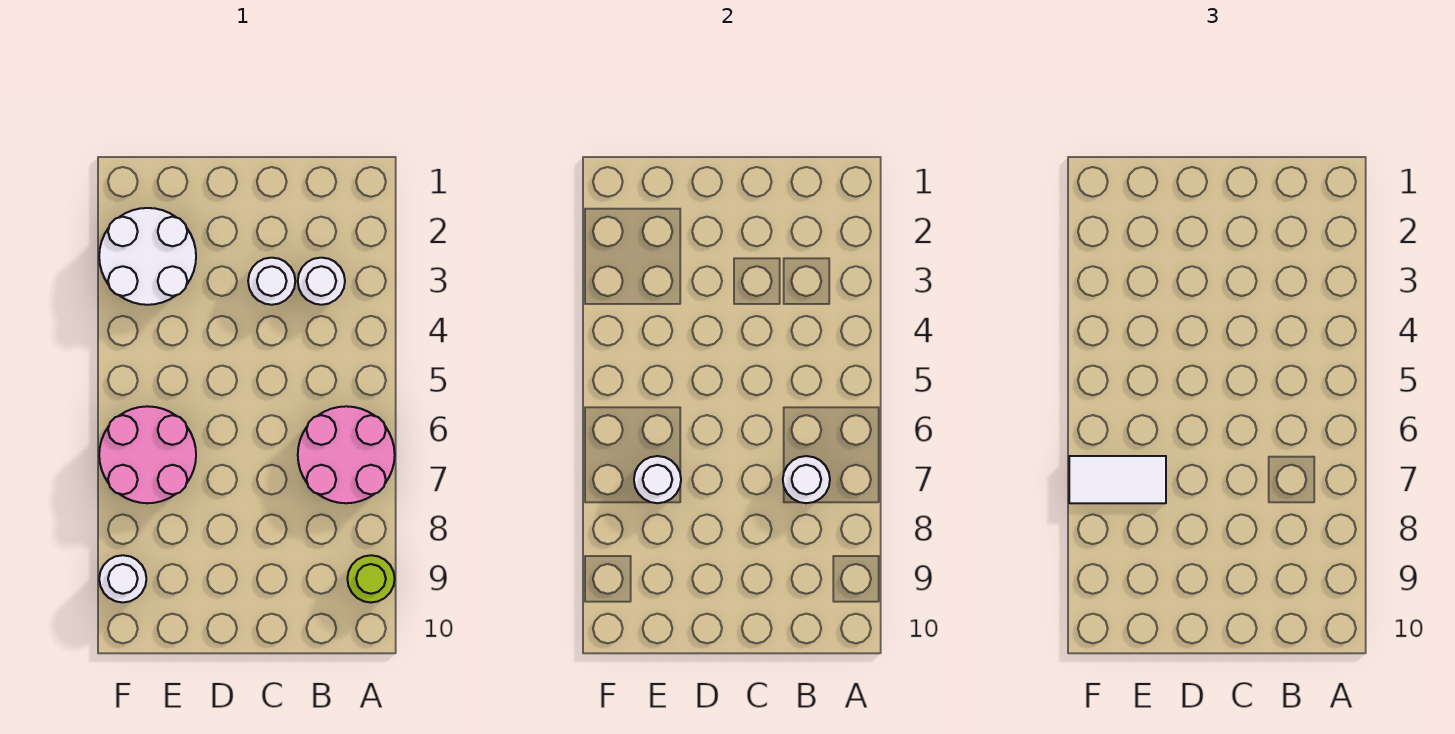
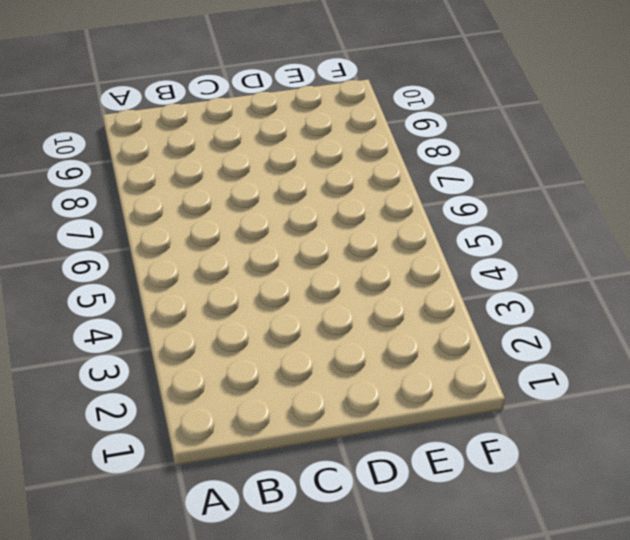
none -> pink round brick A6:B7 level 1
none -> lime round brick A9 level 1

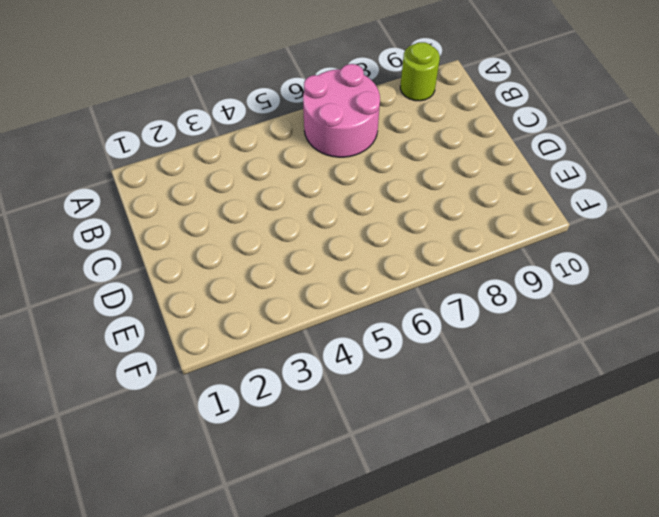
none -> white round brick B3 level 1
none -> white round brick C3 level 1

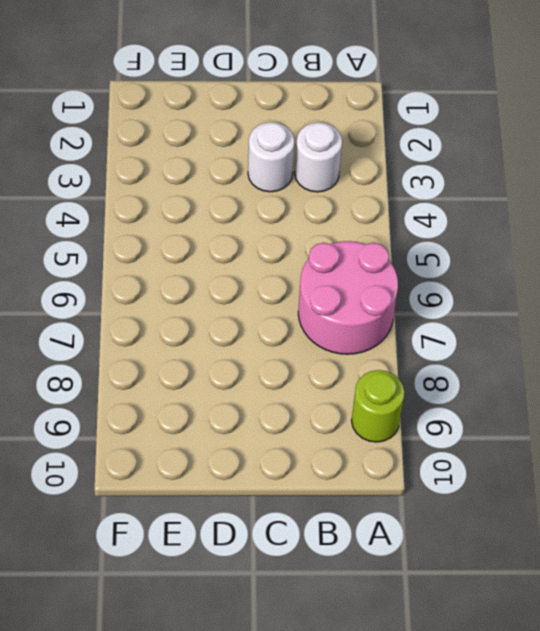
none -> white round brick E2:F3 level 1
none -> pink round brick E6:F7 level 1

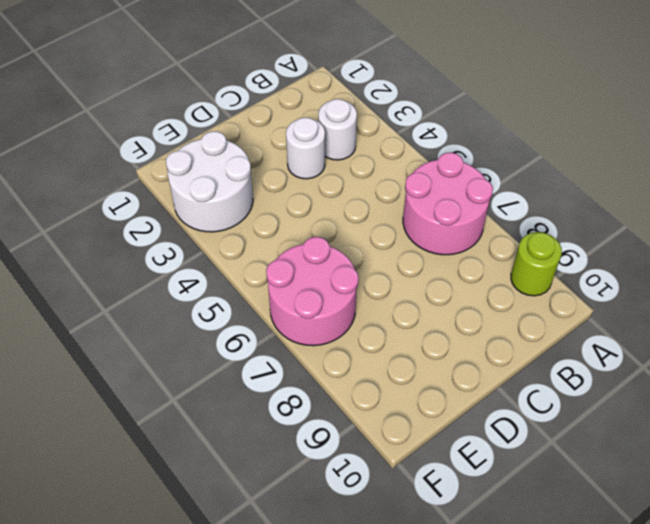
none -> white round brick F9 level 1
none -> white round brick B7 level 2

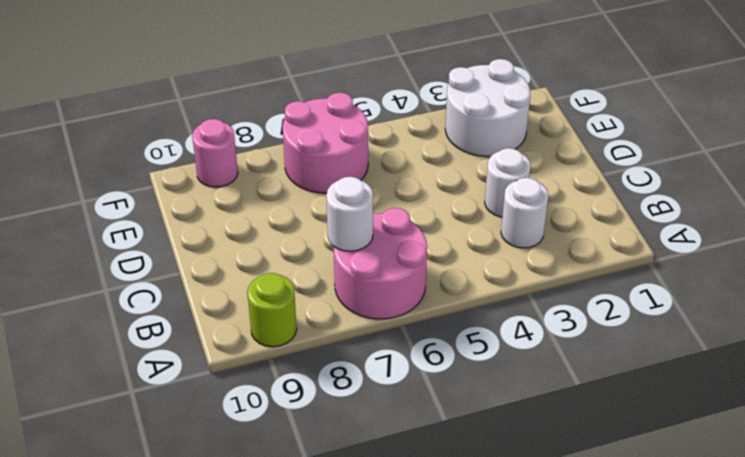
pink round brick F9 level 1 -> white round brick F9 level 1
none -> white round brick E7 level 2
none -> white tile E7:F7 level 3

